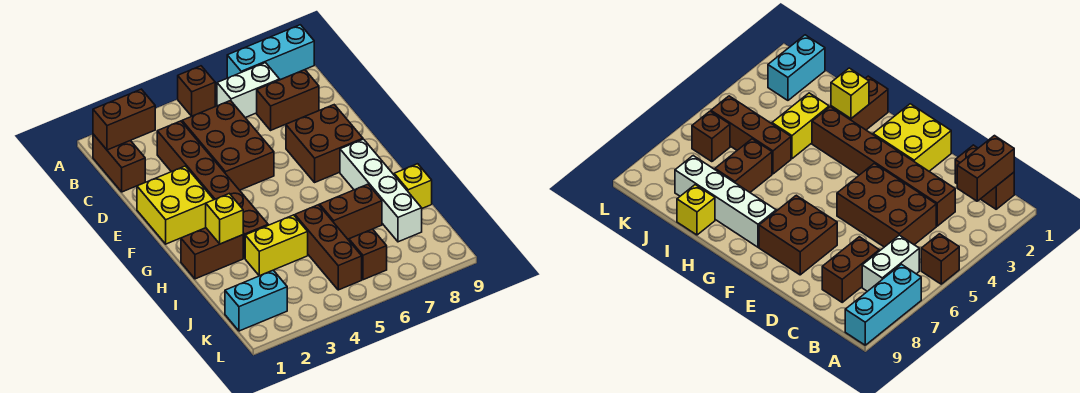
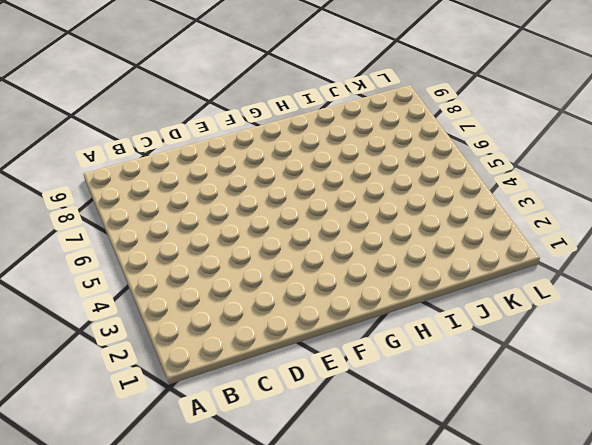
none -> brown brick A5 level 1
none -> cyan brick A7:A9 level 1
none -> brown brick B1:C1 level 1

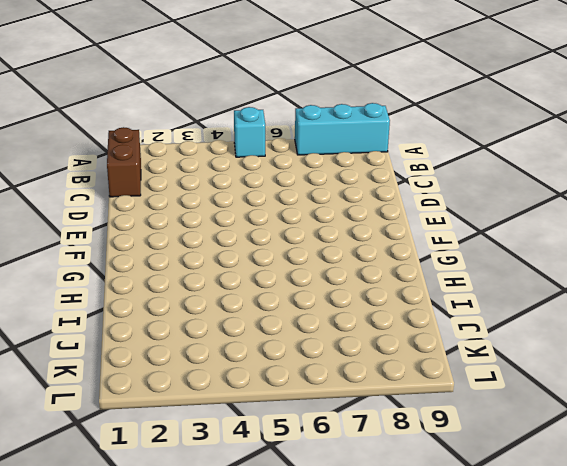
cyan brick A5 level 1 -> brown brick A5 level 1
none -> white brick B6:B7 level 1
none -> brown brick C3:H3 level 1
none -> brown brick C4:E5 level 1

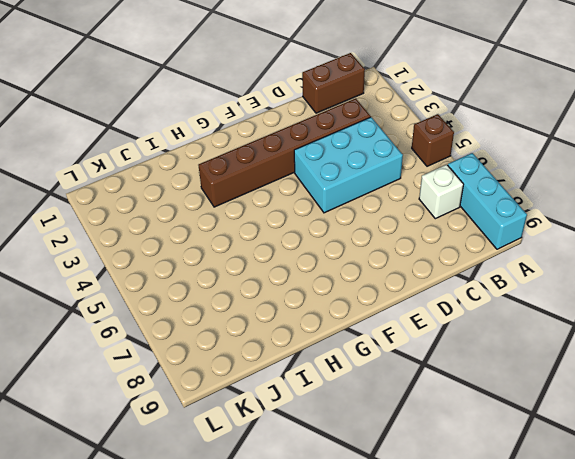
white brick B7 level 1 -> white brick B6:B7 level 1
cyan brick C4:E5 level 1 -> brown brick C4:E5 level 1
none -> brown brick C7:C8 level 1
none -> yellow brick E1:F2 level 1
none -> brown brick E7:F8 level 1

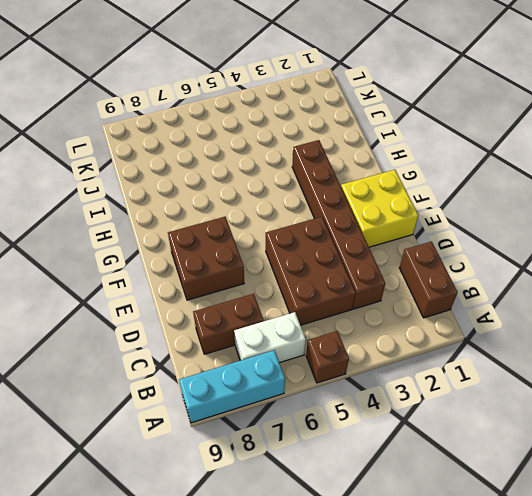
none -> white brick G8:J8 level 1
none -> brown brick H1:H2 level 1
none -> yellow brick I3:I4 level 1

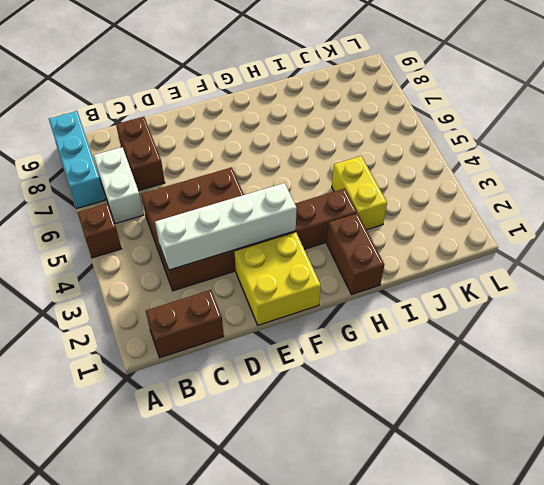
white brick C3:F3 level 2 -> white brick G8:J8 level 1
none -> brown brick E7:F8 level 1
none -> brown brick I5:K5 level 1
none -> brown brick I6:I7 level 1

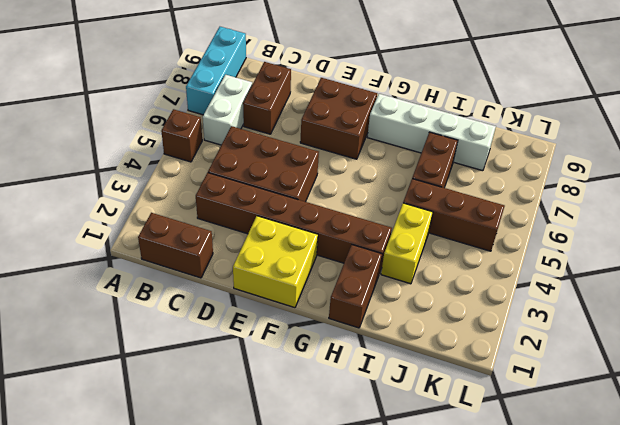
none -> yellow brick I9 level 1
none -> cyan brick K1:K2 level 1
none -> brown brick K6 level 1

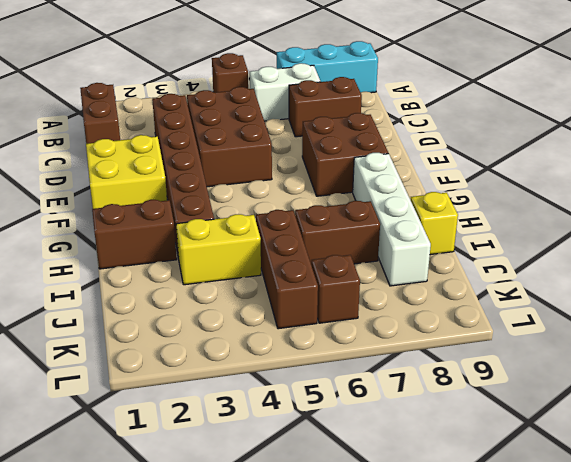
none -> cyan brick K1:K2 level 1
none -> brown brick B1:B2 level 2
none -> yellow brick H2 level 2

